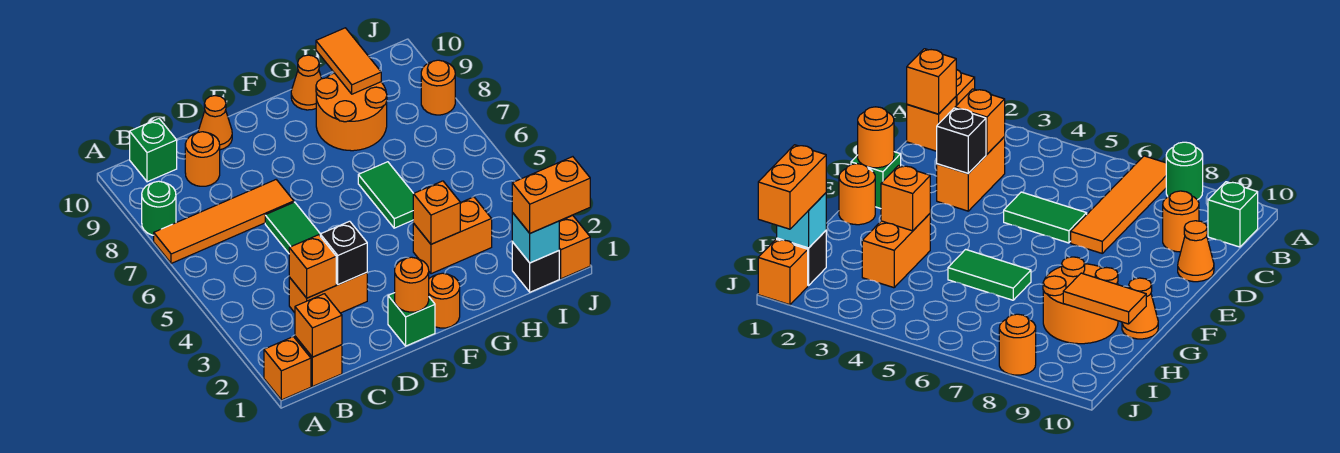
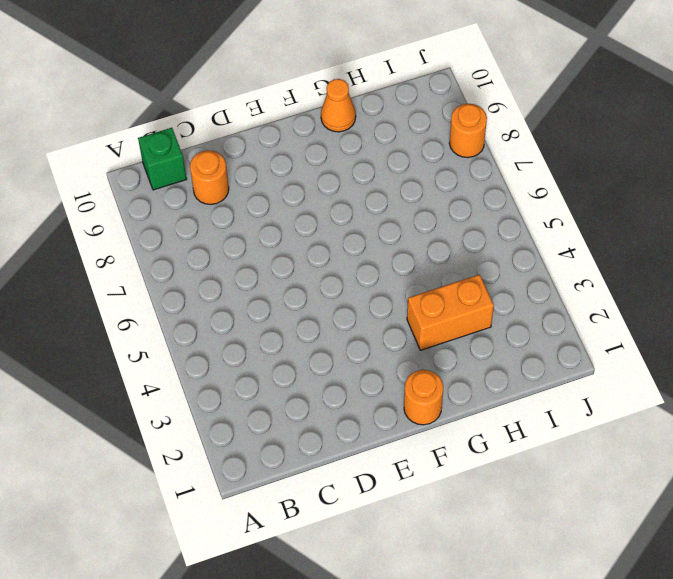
none -> orange brick A1 level 1
none -> orange tile A7:D7 level 1
none -> green round brick A8 level 1

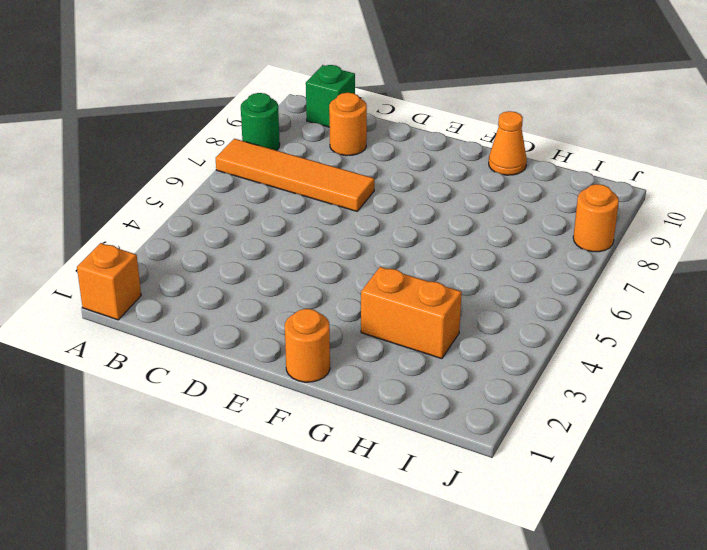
none -> orange brick B1 level 1
none -> orange brick C3:D3 level 1
none -> green tile D5:D6 level 1

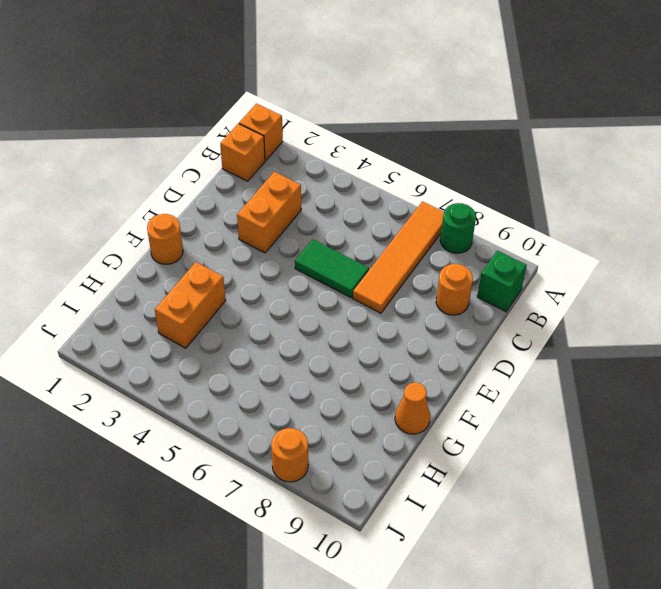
none -> orange cone D10 level 1
none -> green brick E1 level 1
none -> green tile G5:G6 level 1

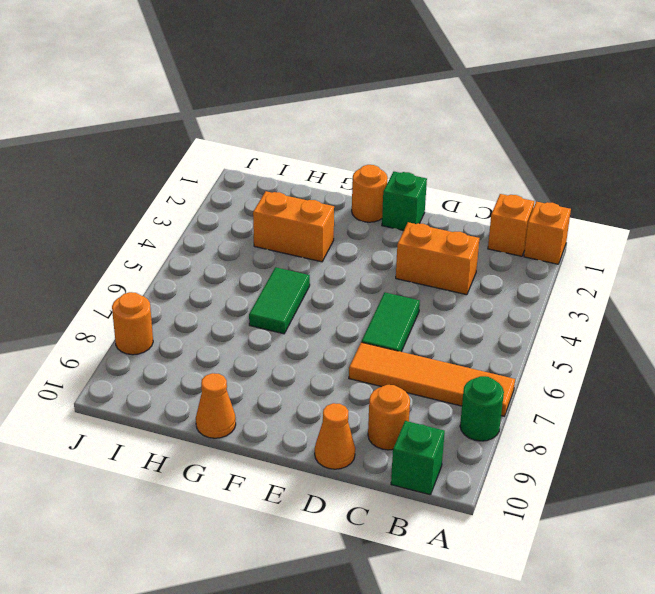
none -> orange round brick G8:H9 level 1
none -> black brick I1 level 1
none -> orange brick J1 level 1

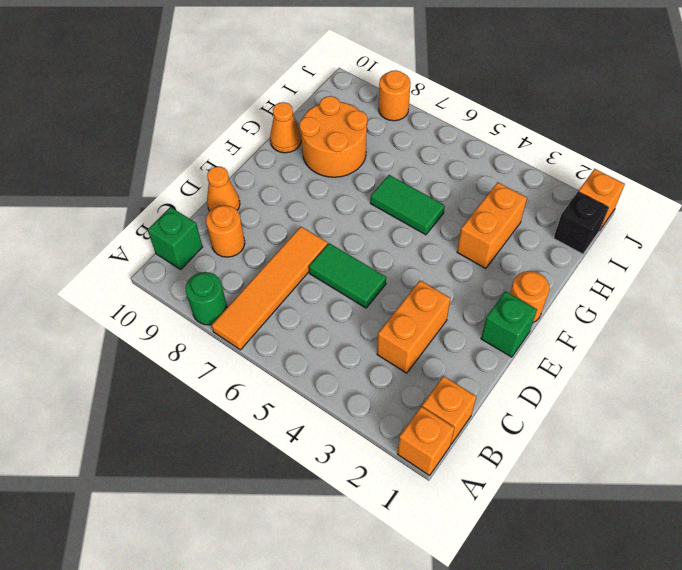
none -> orange brick B1 level 2
none -> orange brick C3 level 2
none -> black brick D3 level 2

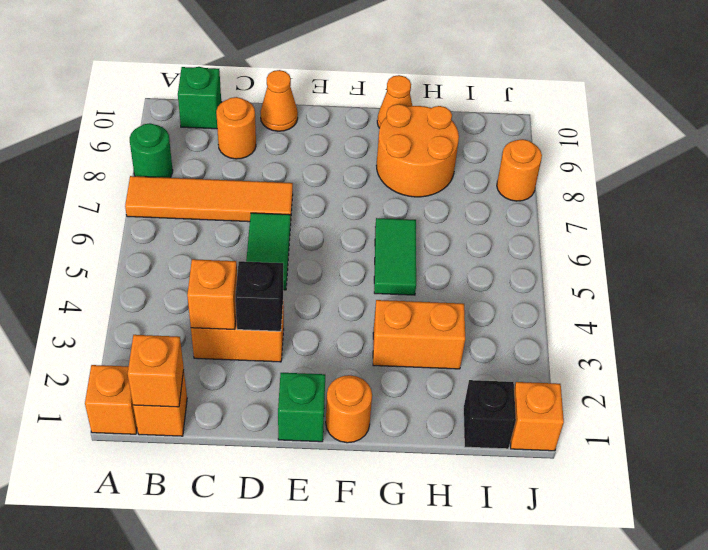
none -> orange round brick E1 level 2
none -> orange brick G3 level 2
none -> orange tile H9:H10 level 2

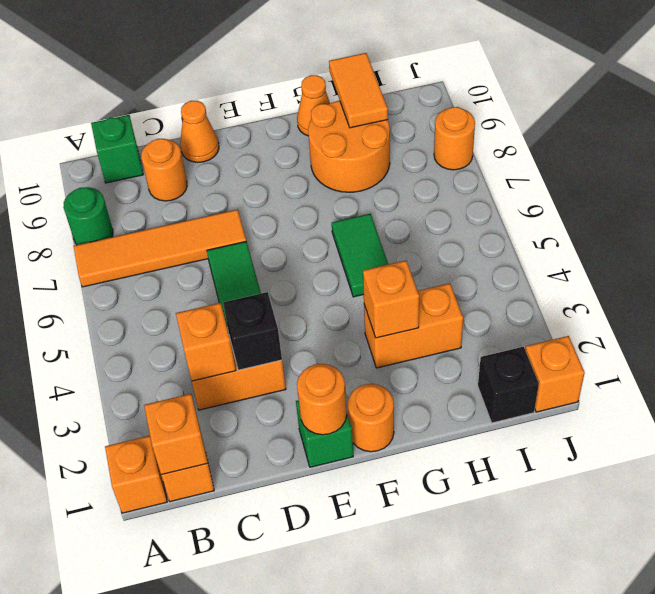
none -> cyan brick I1 level 2
none -> orange brick I1:J1 level 3

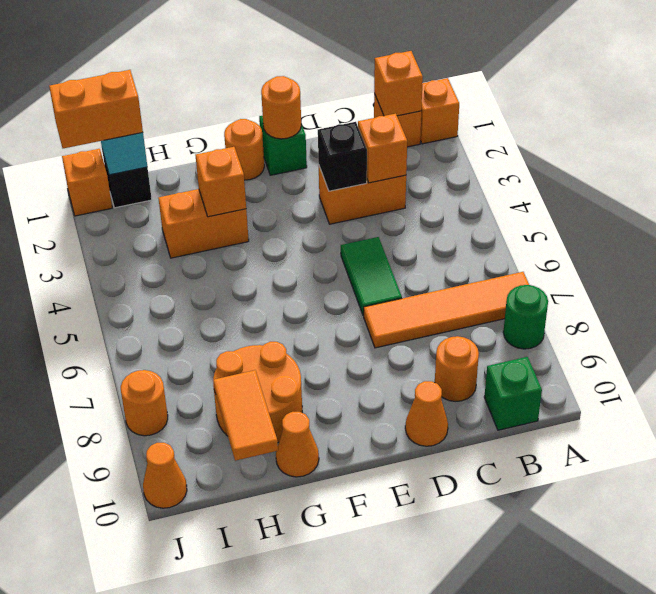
orange cone J10 level 1 -> none
none -> green tile G5:G6 level 1

